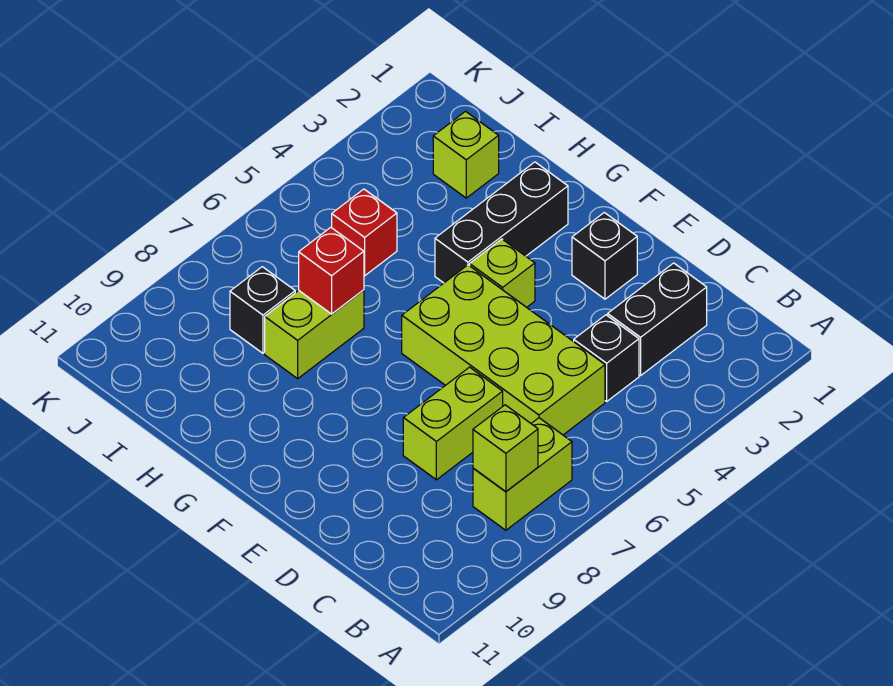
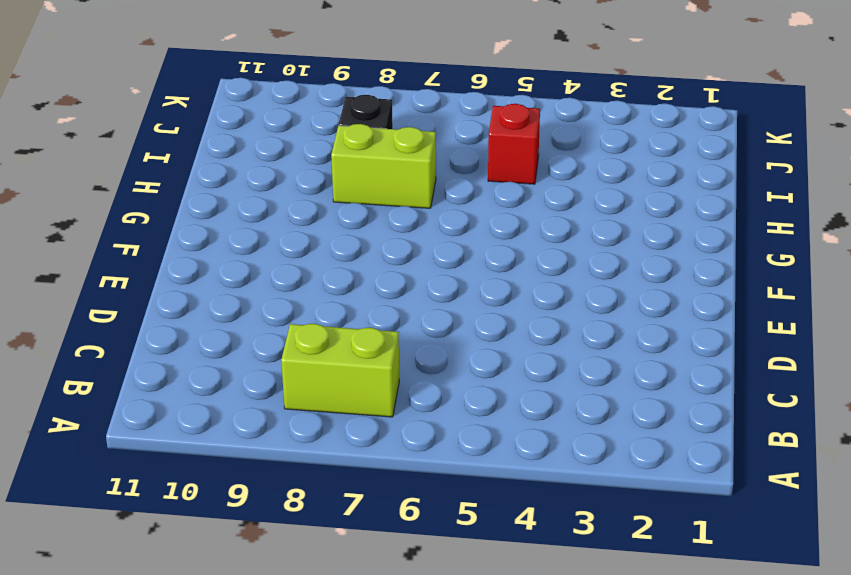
none -> black brick C2:C3 level 1
none -> black brick C4 level 1
none -> lime brick C5:F6 level 1

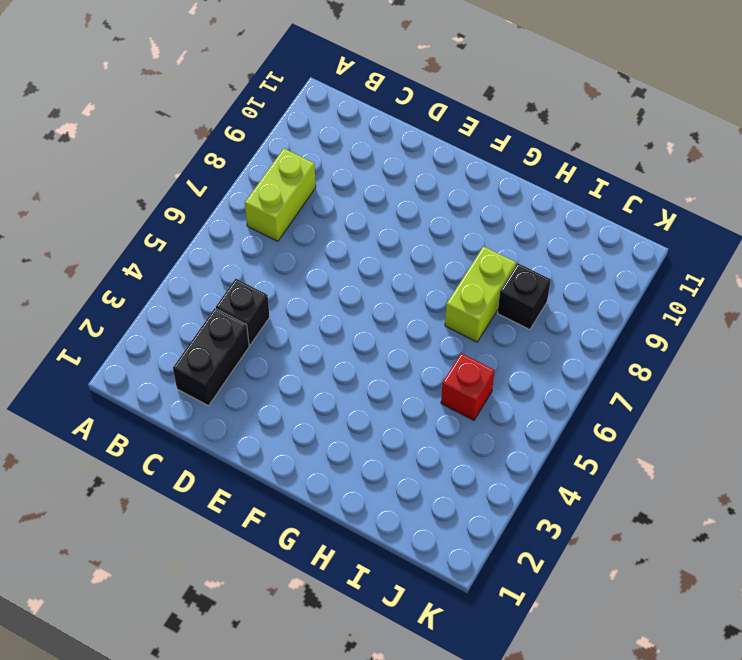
none -> lime brick C5:F6 level 1
none -> lime brick D7:D8 level 1
none -> black brick E2 level 1

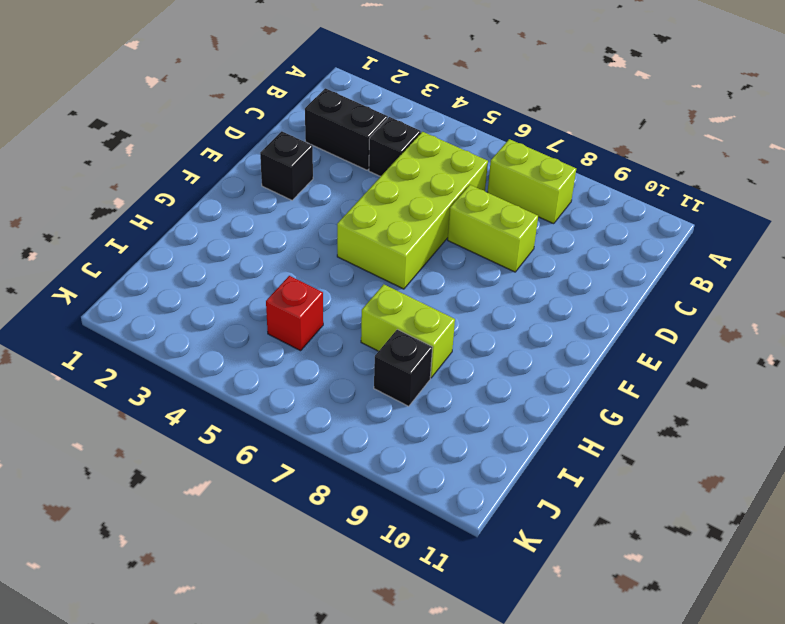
none -> lime brick F4 level 1
none -> black brick G2:G4 level 1
none -> lime brick I2 level 1

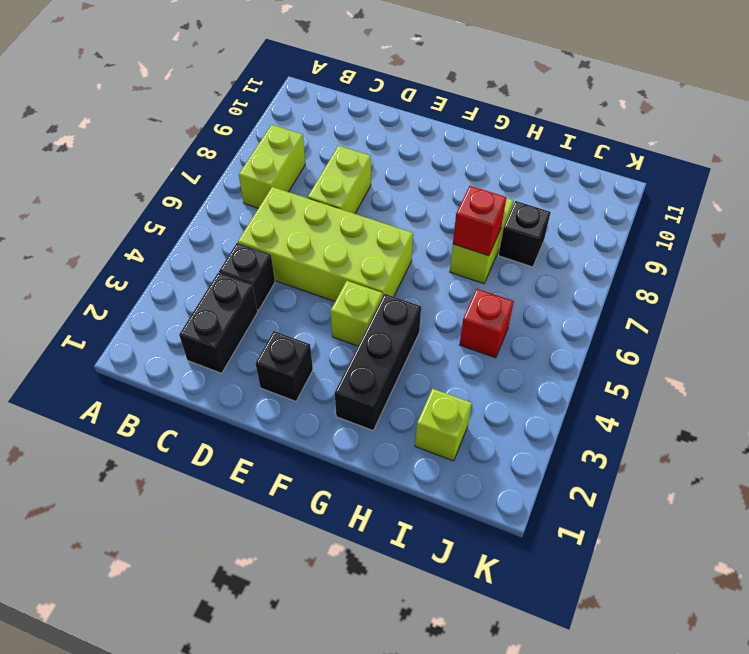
none -> lime brick B8 level 2

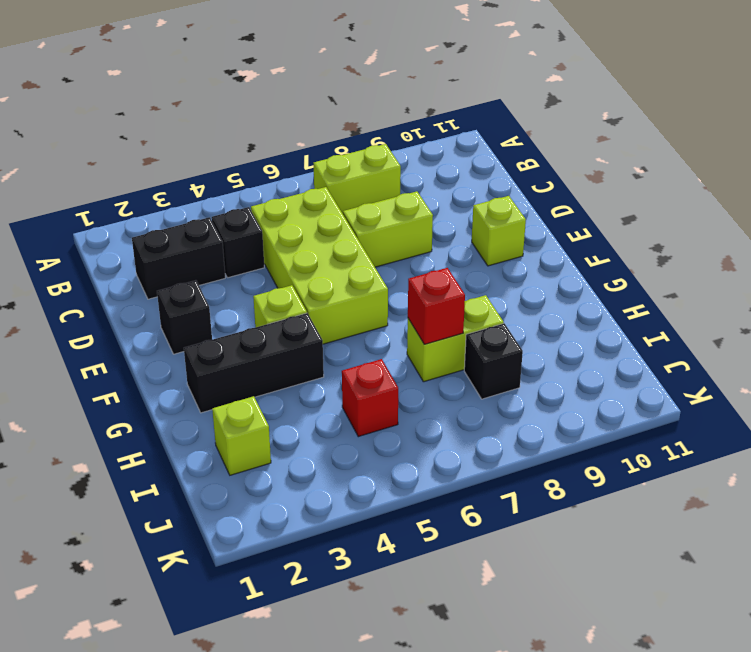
lime brick E10 level 1 -> lime brick B8 level 2

